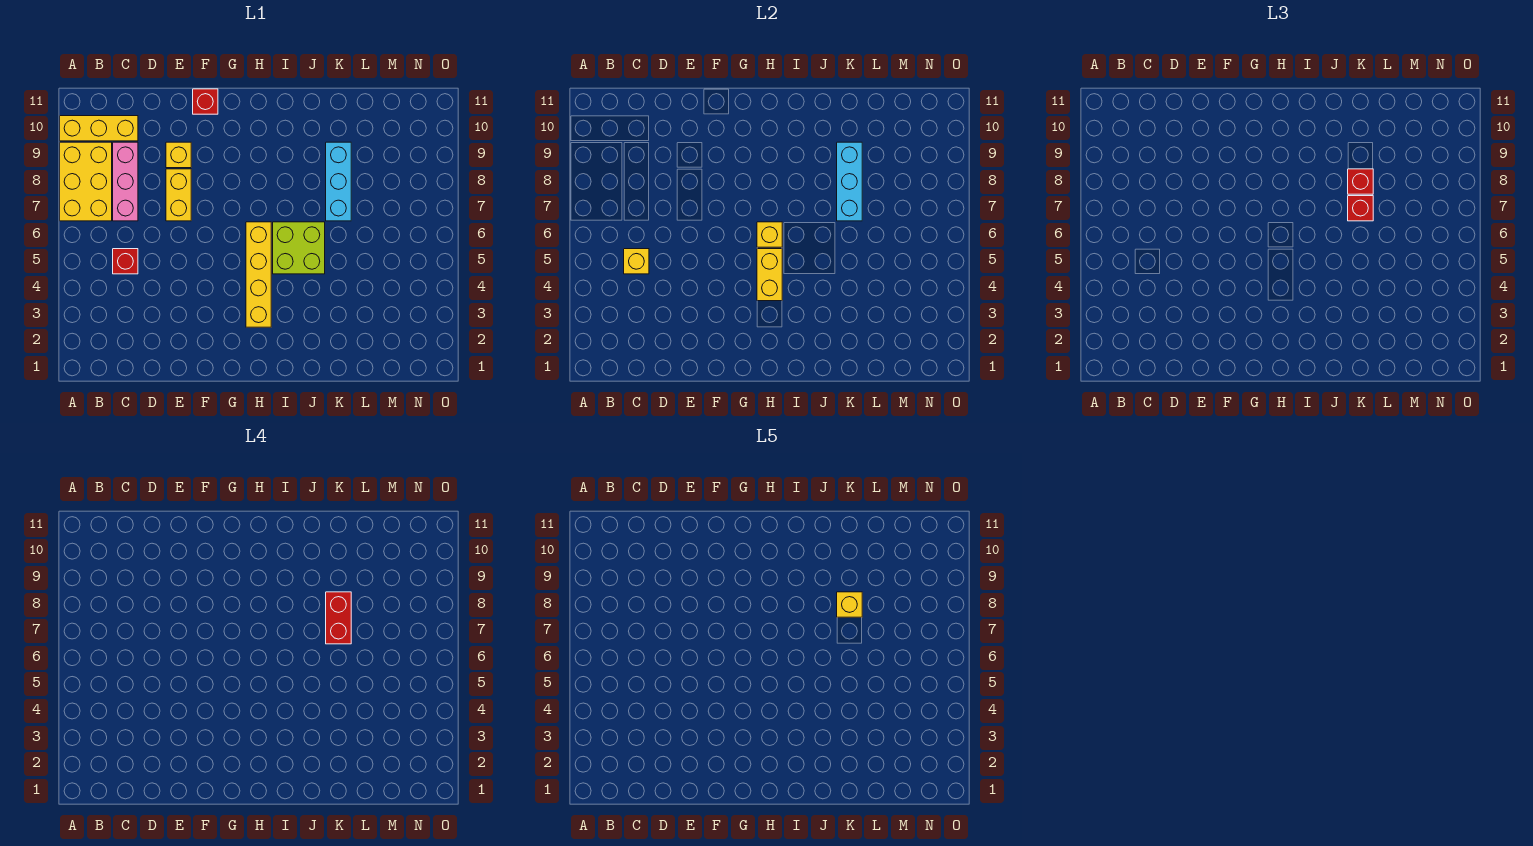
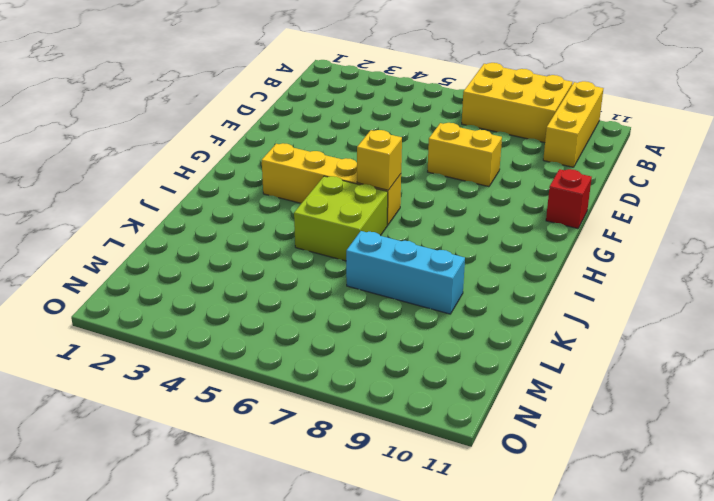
none -> red brick C5 level 1
none -> pink brick C7:C9 level 1
none -> yellow brick E9 level 1

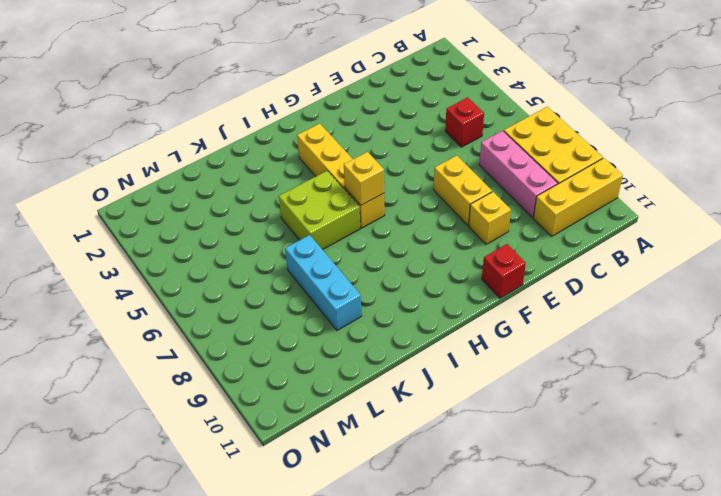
none -> yellow brick C5 level 2
none -> yellow brick H4:H5 level 2
none -> cyan brick K7:K9 level 2

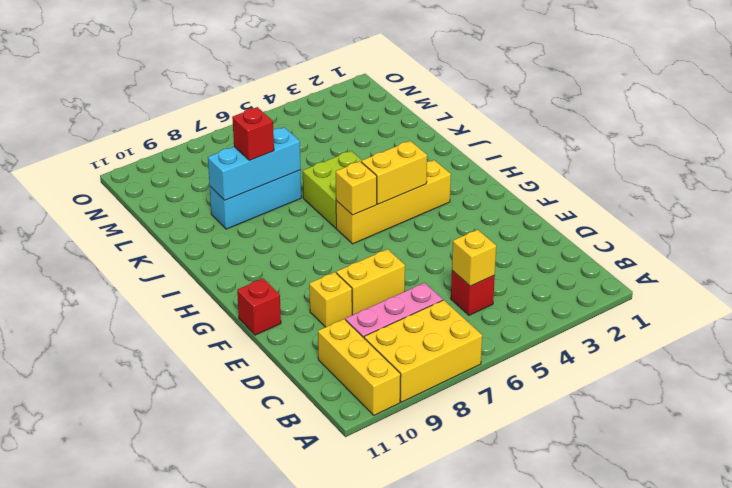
none -> red brick K7 level 3
none -> red brick K7:K8 level 4
none -> yellow brick K8 level 5

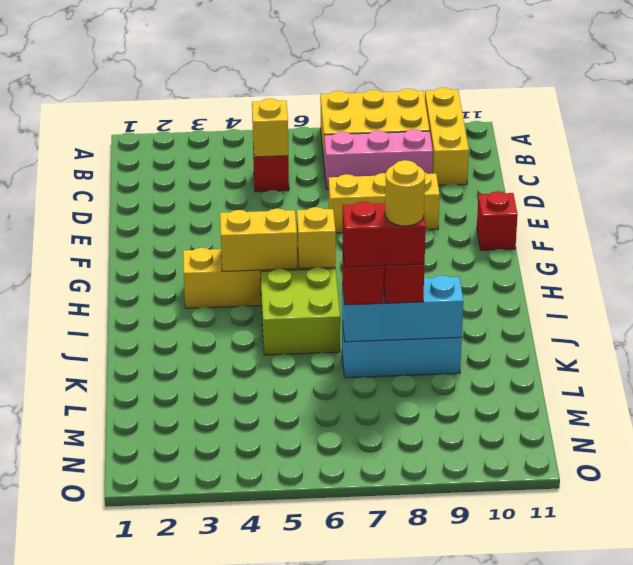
yellow round brick K8 level 5 -> yellow brick K8 level 5

